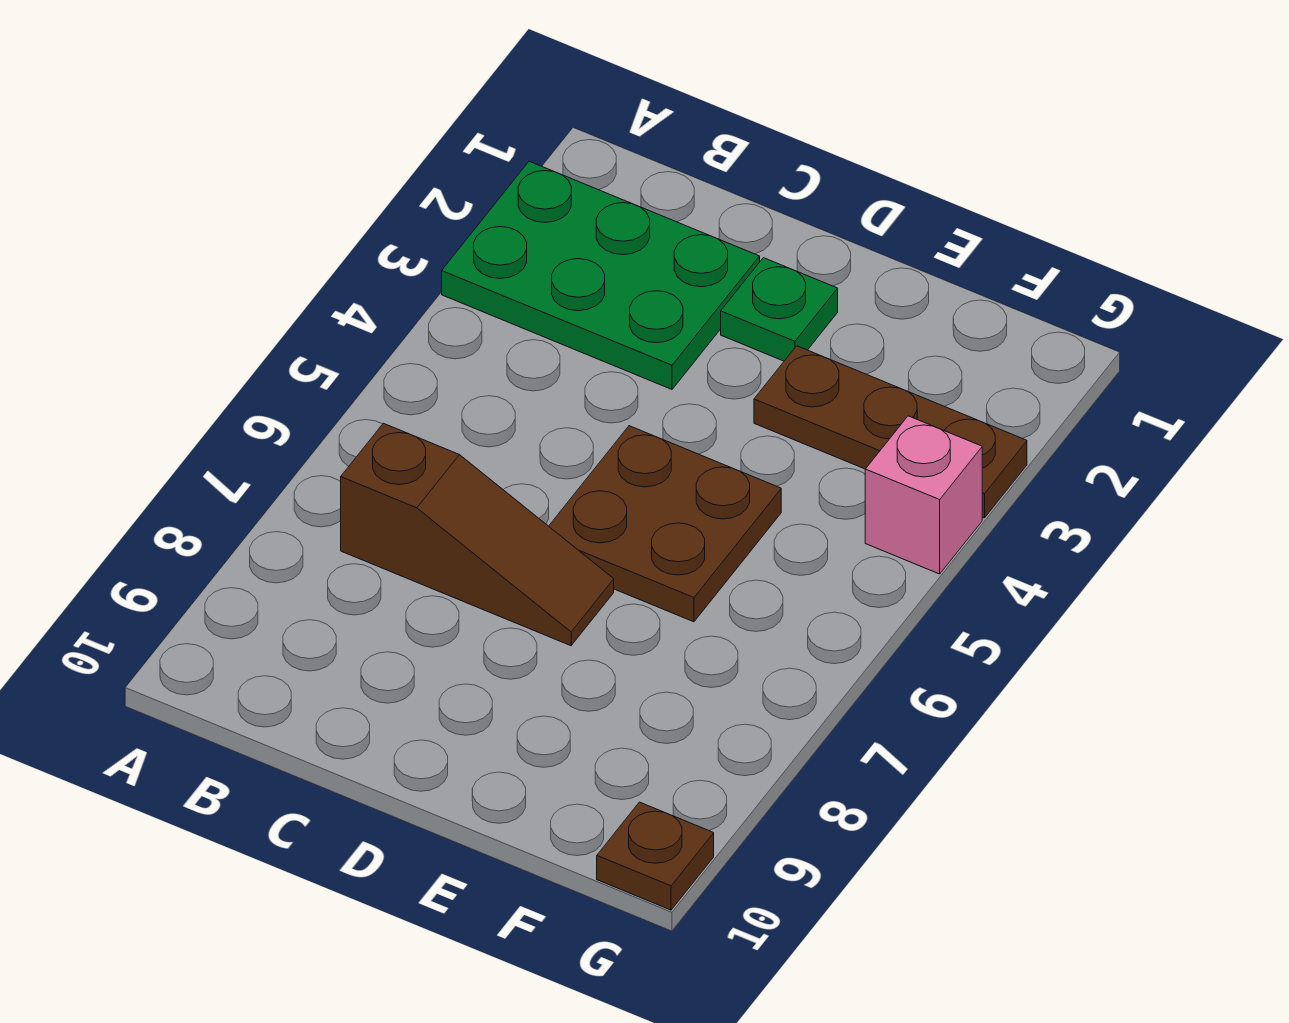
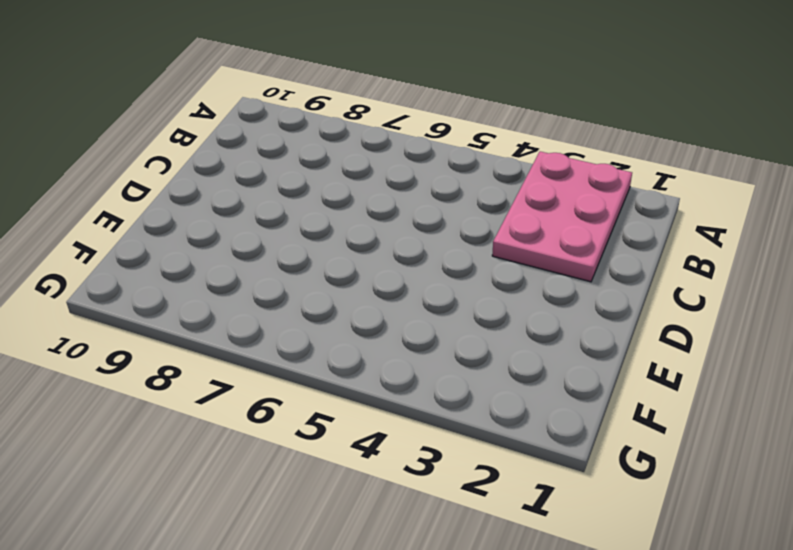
pink plate A2:C3 level 1 -> green plate A2:C3 level 1
none -> brown slope B7:D7 level 1 top B
none -> green plate D2 level 1

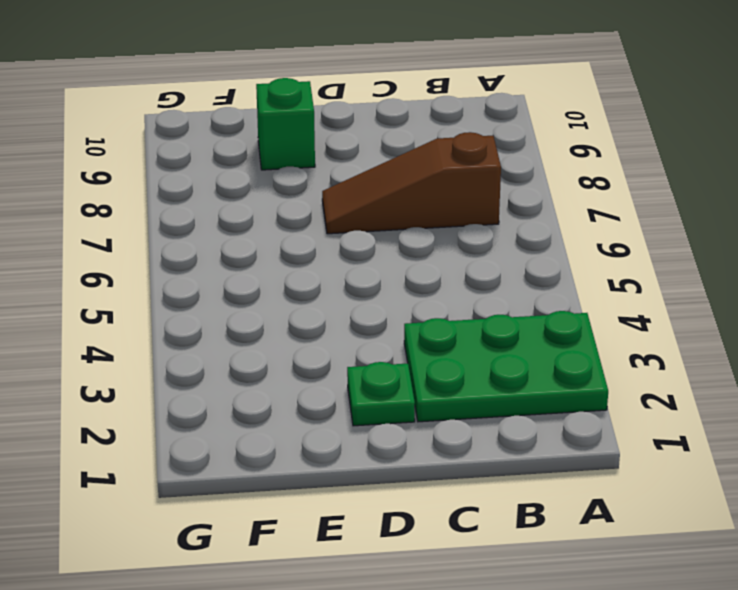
green brick E9 level 1 -> none
none -> brown plate D5:E6 level 1
none -> brown plate E3:G3 level 1

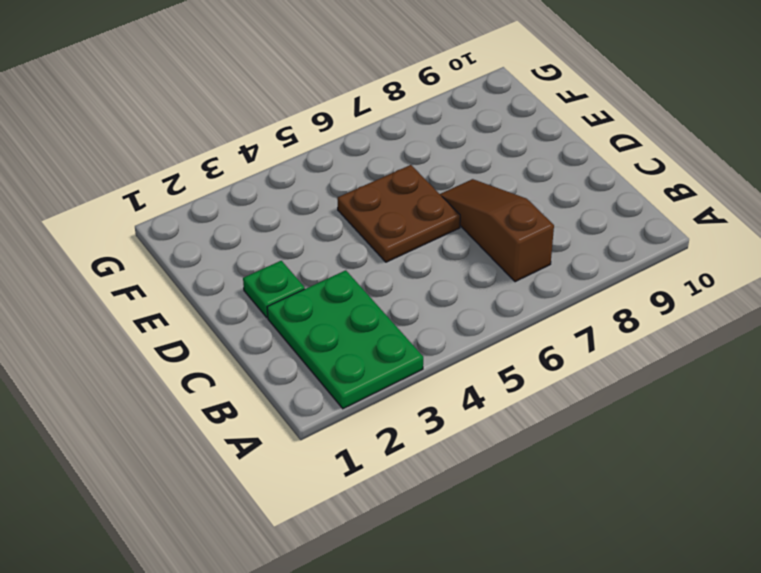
none -> brown plate E3:G3 level 1
none -> pink brick G4 level 1

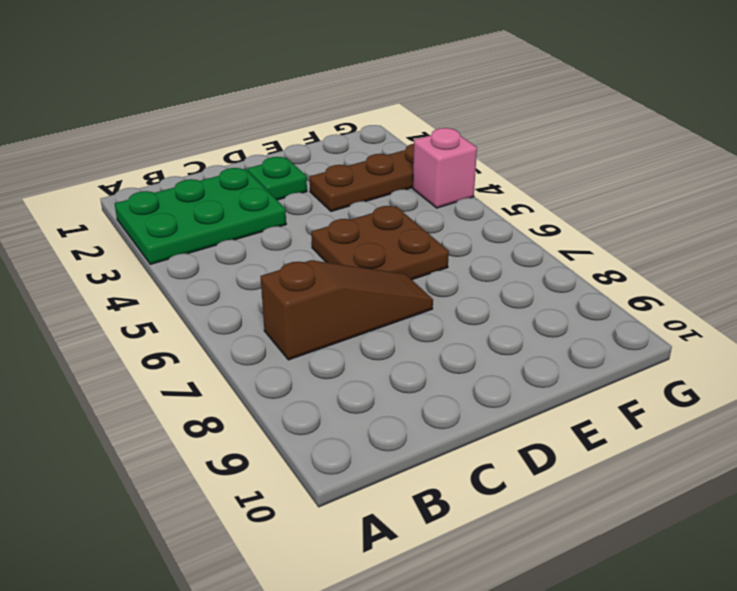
none -> brown plate G10 level 1

